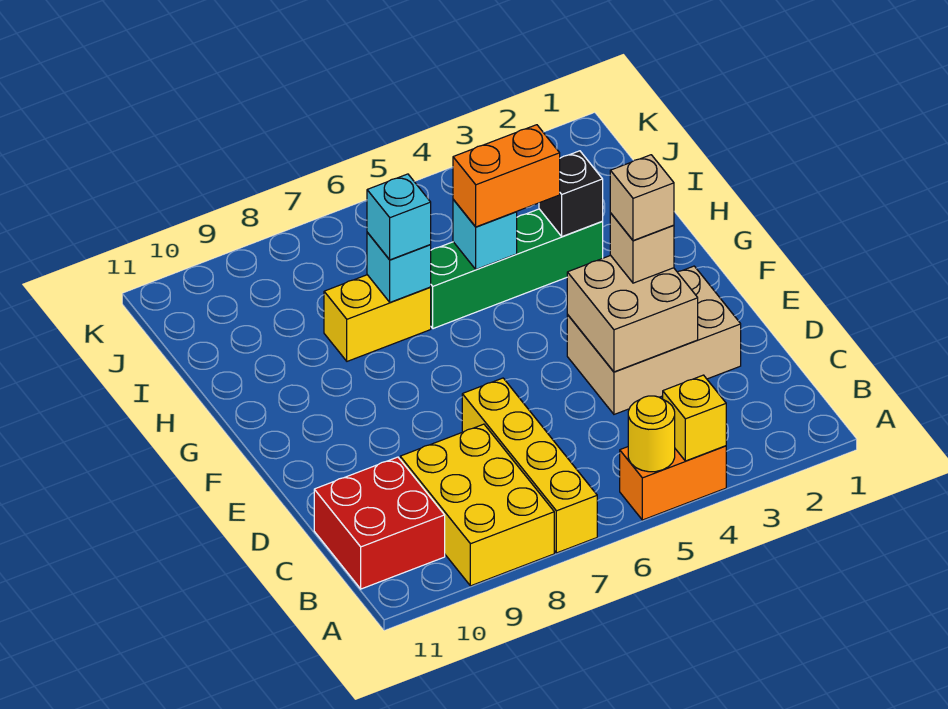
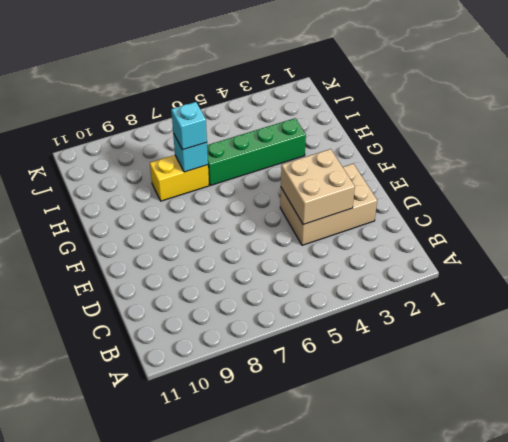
none -> orange brick A4:A5 level 1
none -> yellow brick A7:D7 level 1
none -> yellow brick A8:C9 level 1

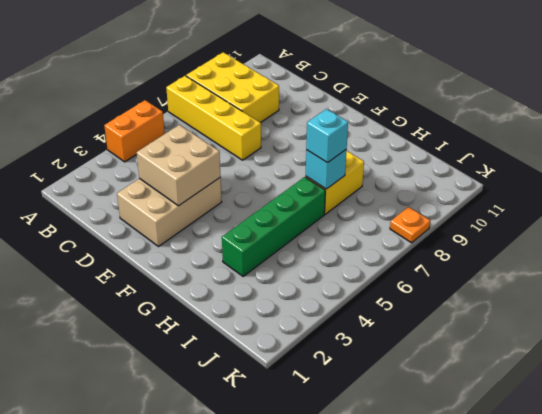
orange plate K8 level 1 -> none
none -> red brick B10:C11 level 1
none -> yellow brick A4 level 2
none -> yellow round brick A5 level 2

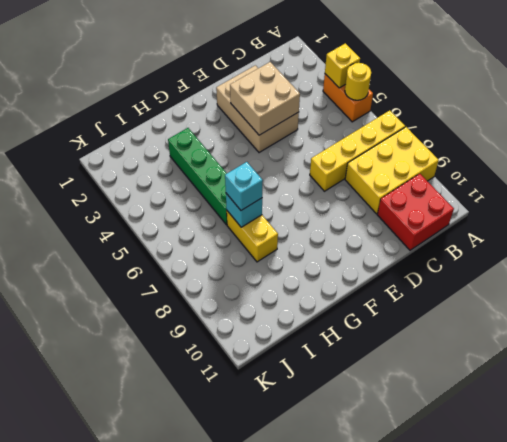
none -> black brick H3 level 2
none -> cyan brick H5 level 2
none -> tan brick E3 level 3

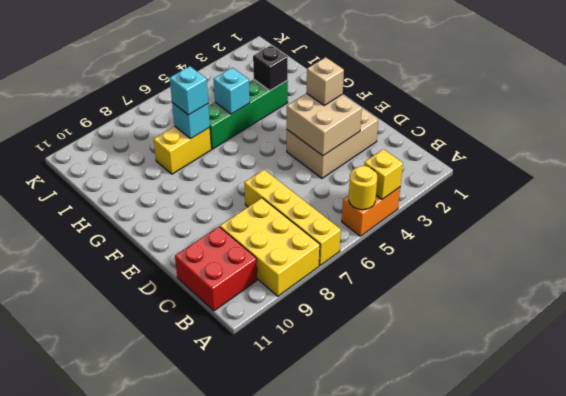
none -> orange brick H4:H5 level 3
none -> tan brick E3 level 4

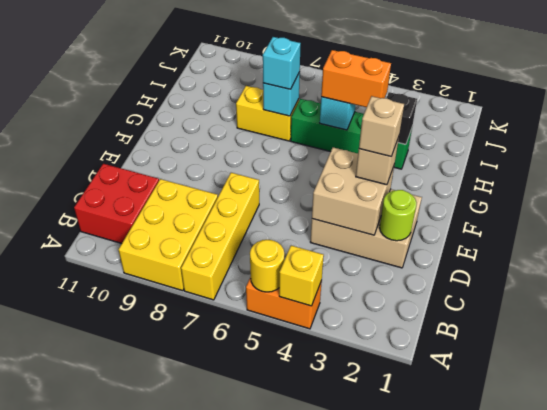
lime round brick D2 level 2 -> none

